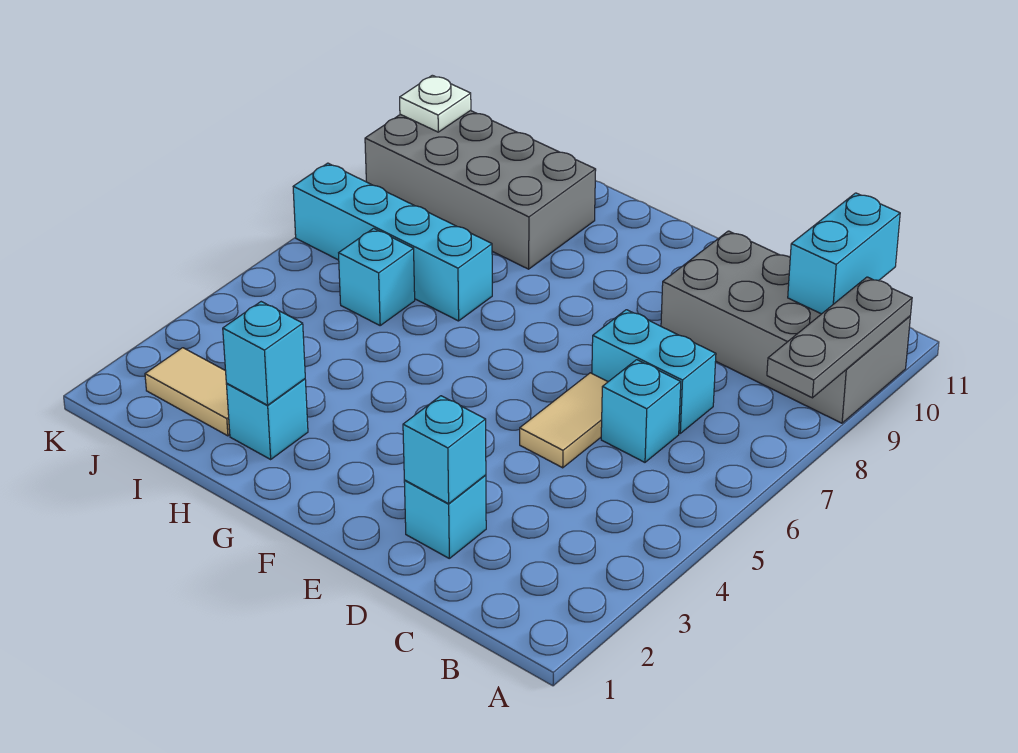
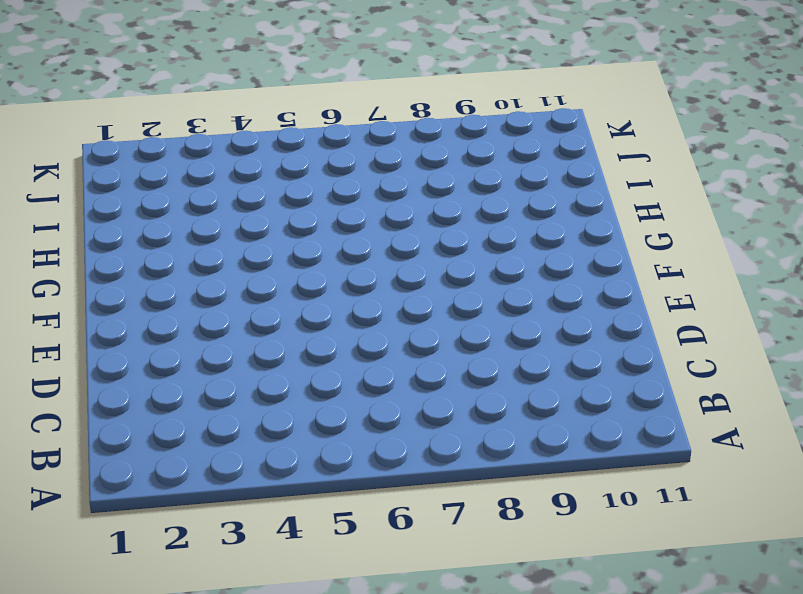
none -> grey brick A9:D10 level 1
none -> cyan brick C6 level 1
none -> cyan brick C7:D7 level 1

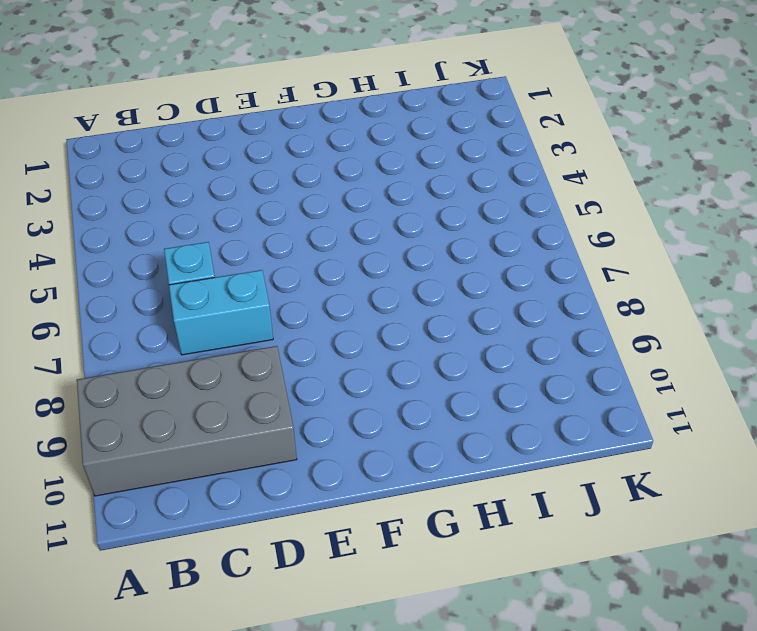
none -> cyan brick D2 level 1
none -> tan tile D5:D6 level 1
none -> cyan brick H2 level 1

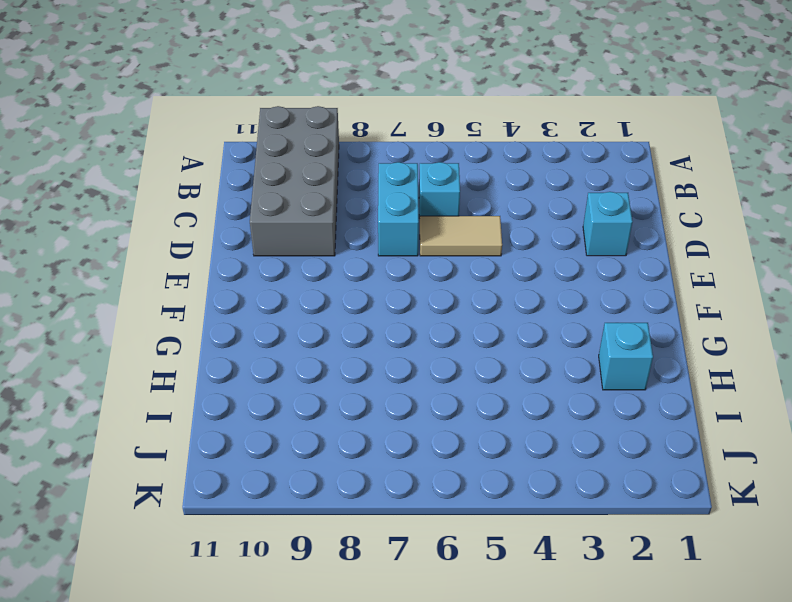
none -> cyan brick H7:K7 level 1
none -> grey brick H9:K10 level 1
none -> tan tile I2:J2 level 1

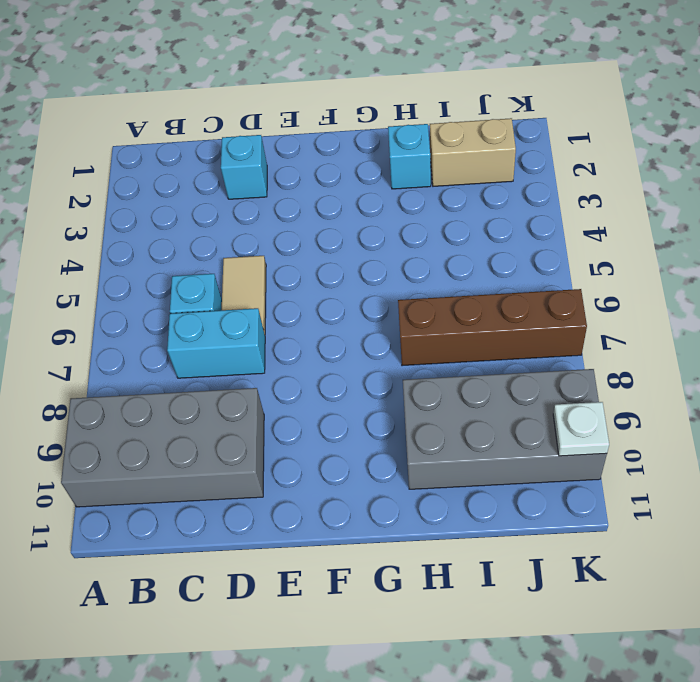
brown brick H7:K7 level 1 -> cyan brick H7:K7 level 1
tan brick I2:J2 level 1 -> tan tile I2:J2 level 1
none -> cyan brick I6 level 1
none -> grey plate A8:A10 level 2
none -> cyan brick B10:B11 level 2

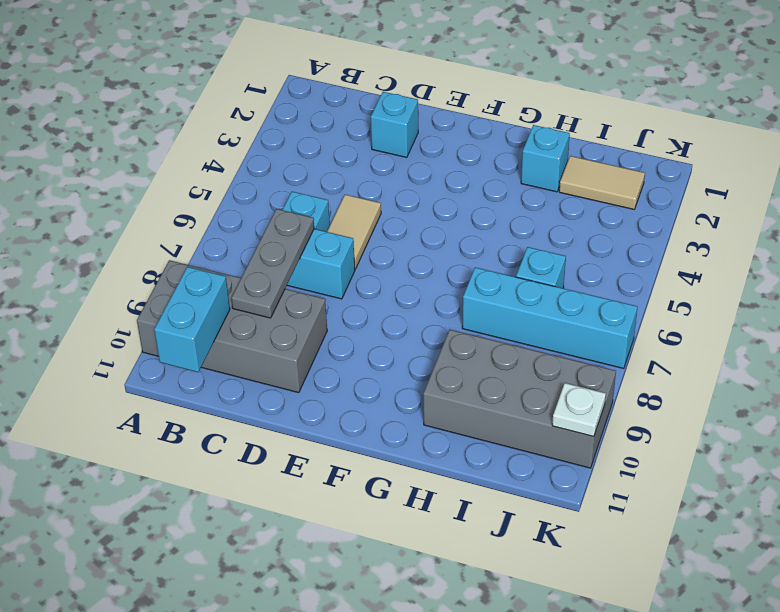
grey plate C7:C9 level 2 -> grey plate A8:A10 level 2
none -> cyan brick D2 level 2
none -> cyan brick H2 level 2

